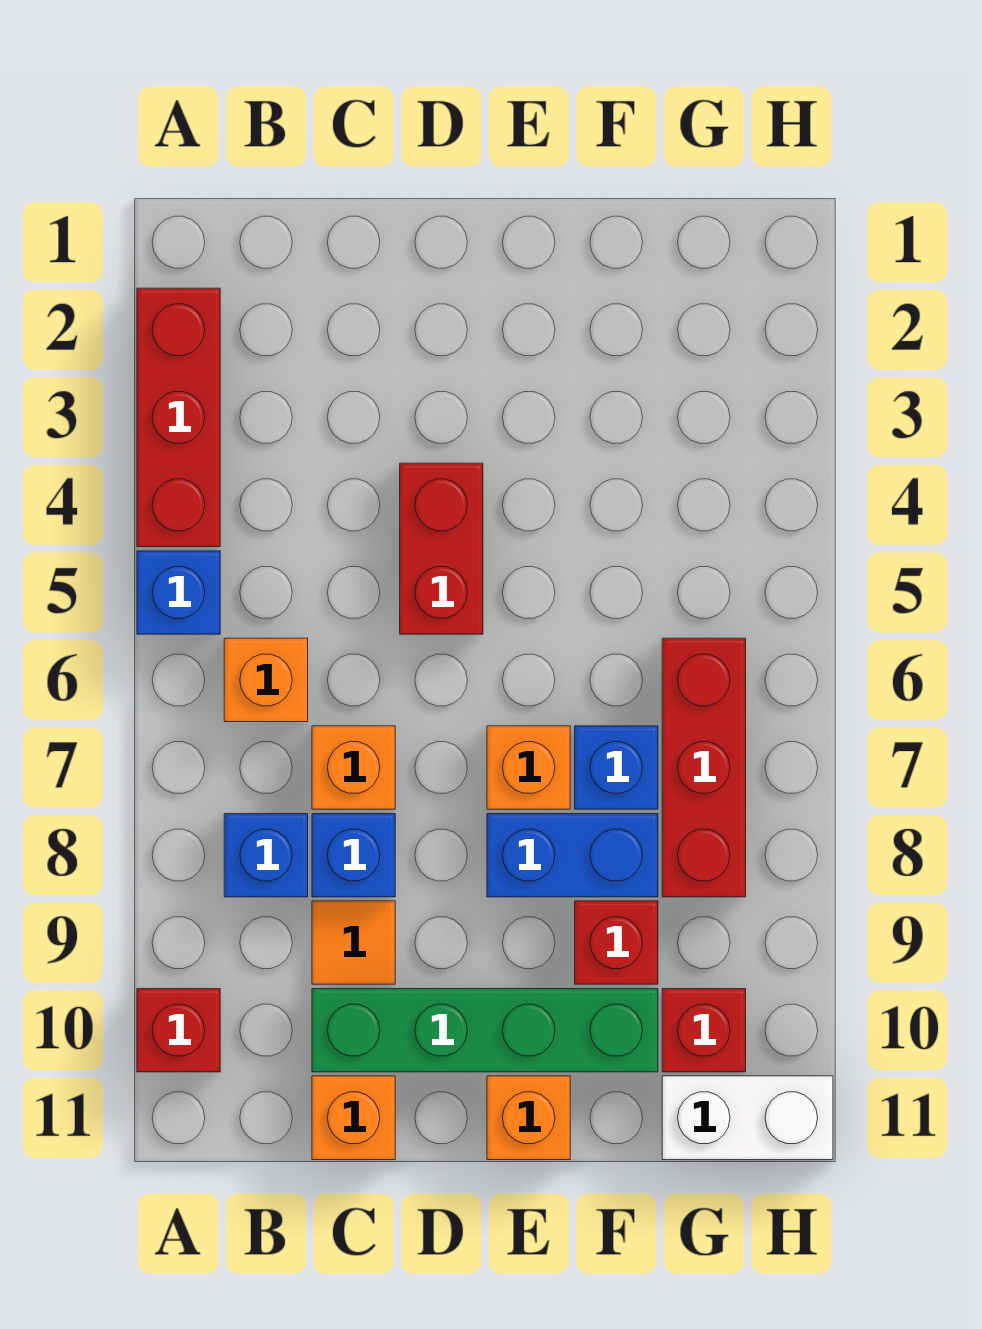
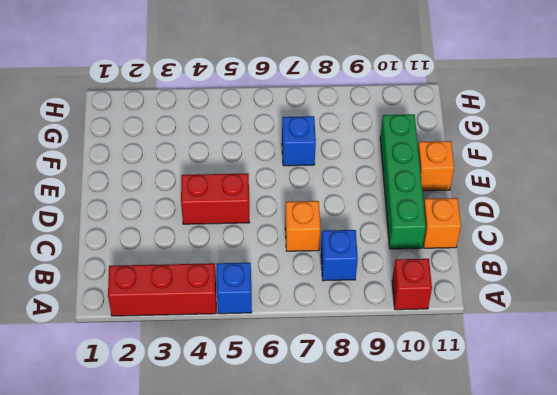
none -> orange brick B6 level 1
none -> blue brick C8 level 1
none -> orange tile C9 level 1

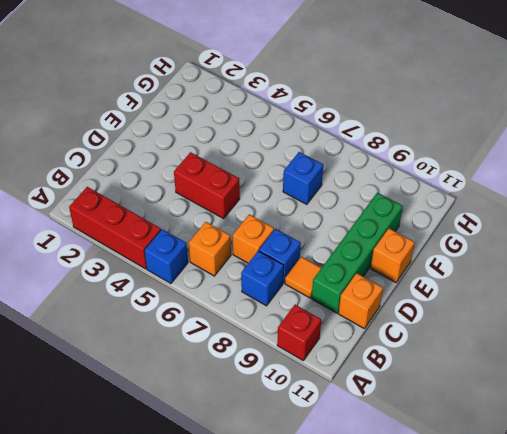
none -> orange brick E7 level 1
none -> blue brick E8:F8 level 1
none -> red brick F9 level 1

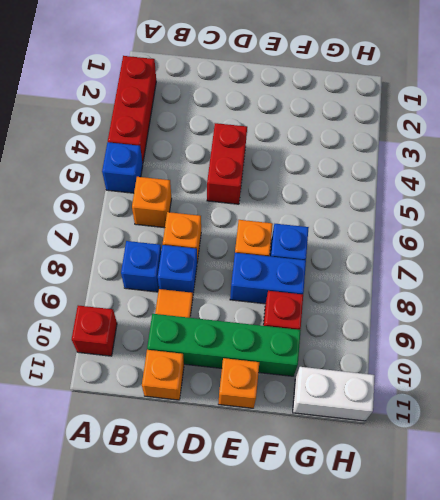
none -> red brick G6:G8 level 1
none -> red brick G10 level 1

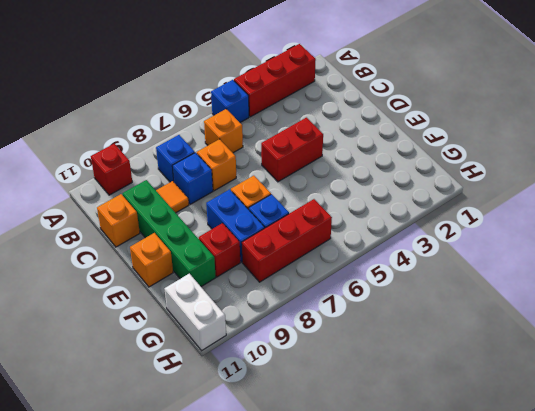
none -> red brick G10 level 1

